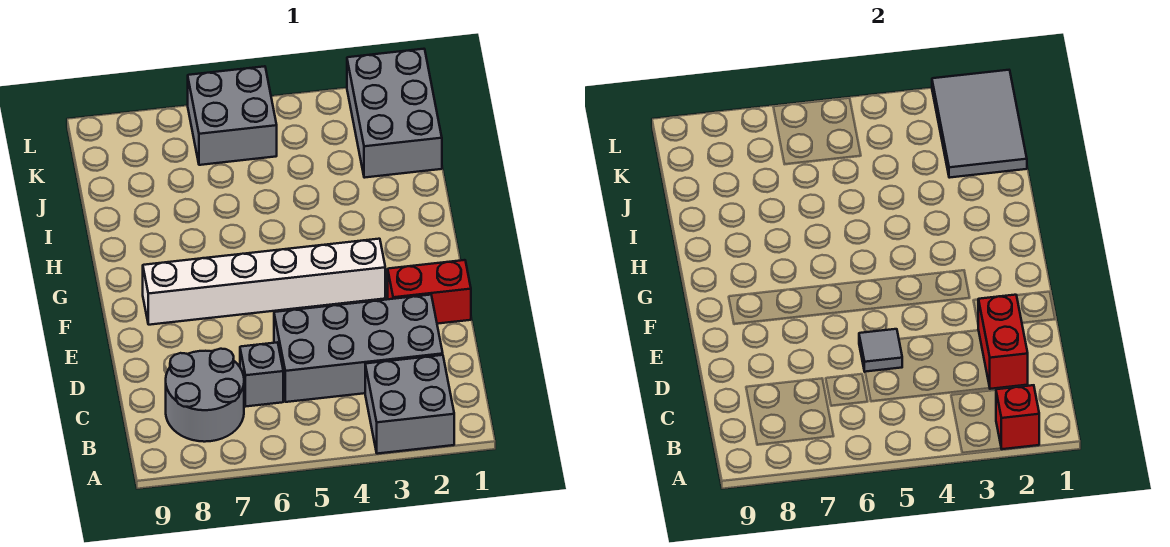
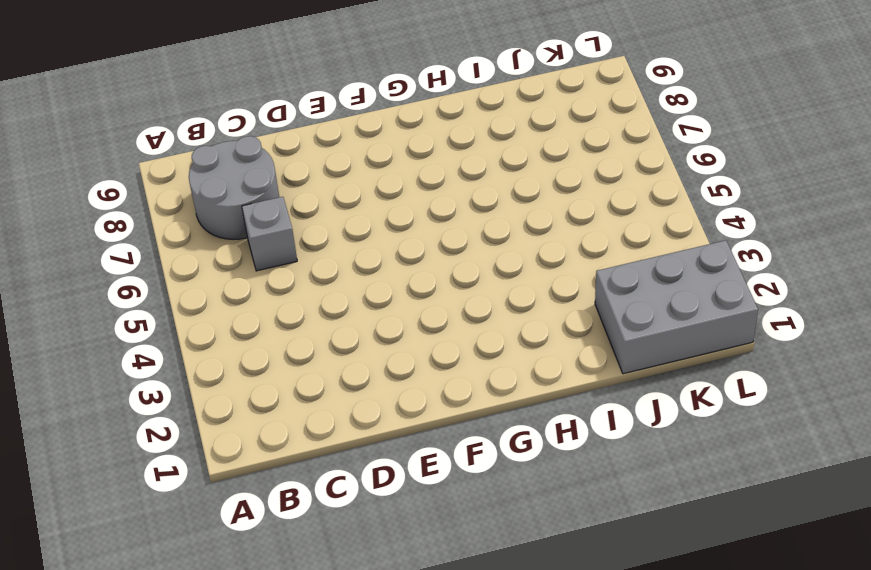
none -> grey brick A2:B3 level 1
none -> grey brick C2:D5 level 1
none -> red brick E1:E2 level 1

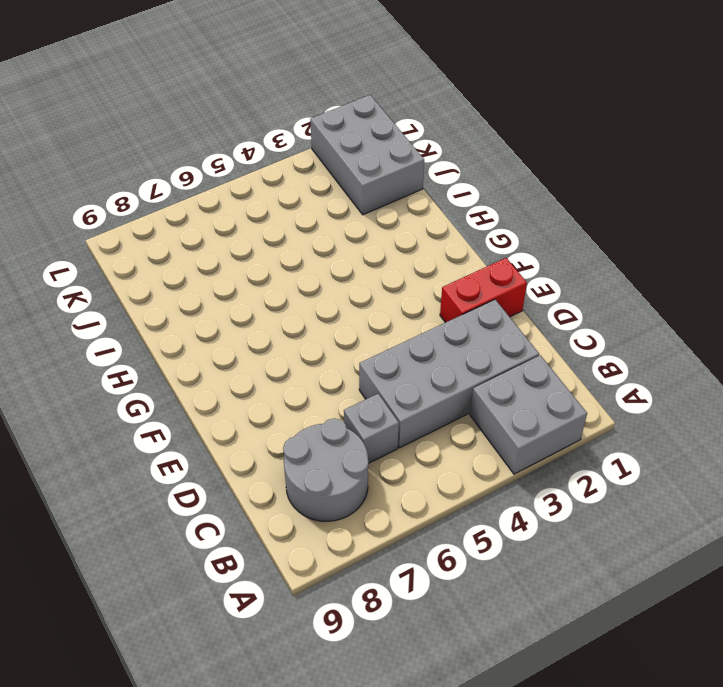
none -> white brick F3:F8 level 1
none -> grey brick K5:L6 level 1
none -> red brick A2 level 2

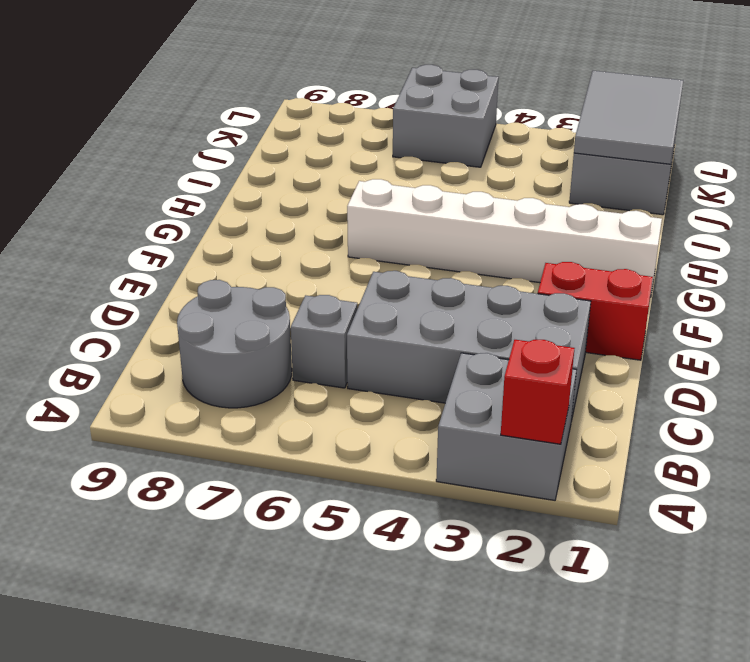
white brick G1:G6 level 1 -> white brick F3:F8 level 1
none -> red brick C2:D2 level 2
none -> grey tile D5 level 2

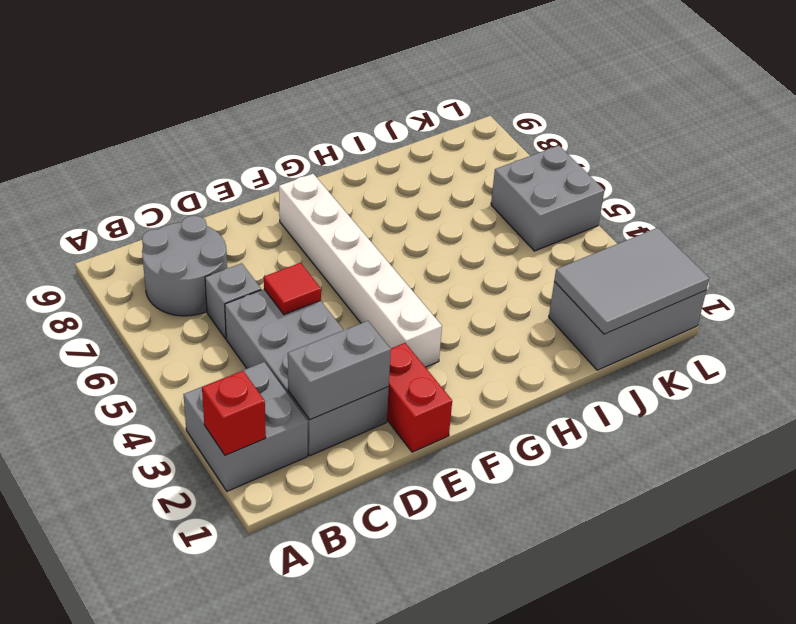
grey brick C2:D2 level 2 -> red brick C2:D2 level 2
red tile D5 level 2 -> grey tile D5 level 2

